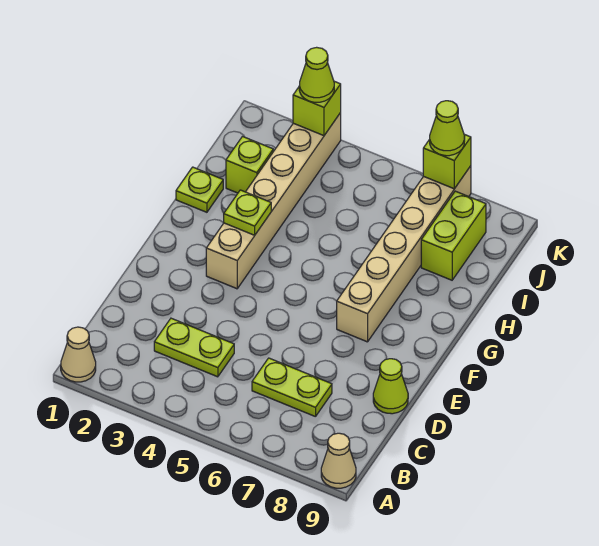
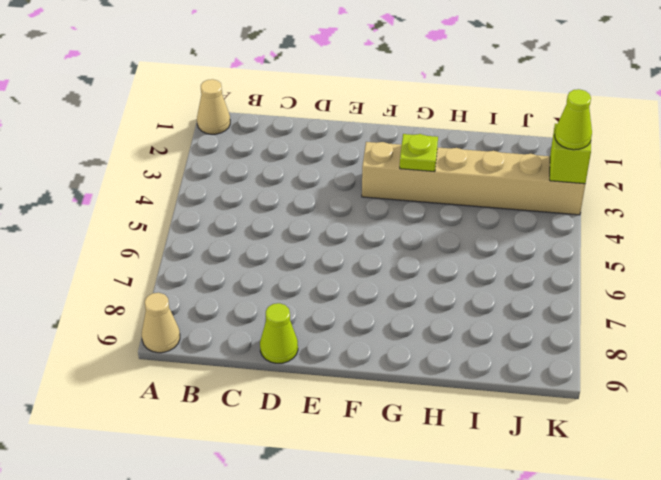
none -> lime plate C3:C4 level 1
none -> lime plate C6:C7 level 1
none -> tan brick F7:K7 level 1

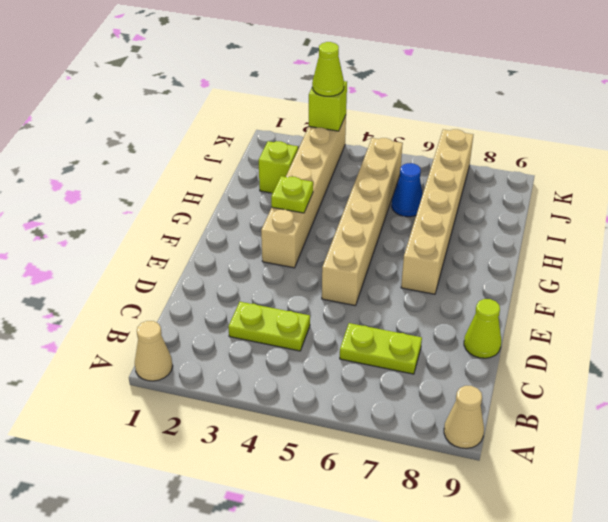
tan brick E5:J5 level 1 -> none
blue cone I6 level 1 -> none
none -> lime plate H1 level 1
none -> lime brick I8:J8 level 1
none -> lime brick K7 level 2

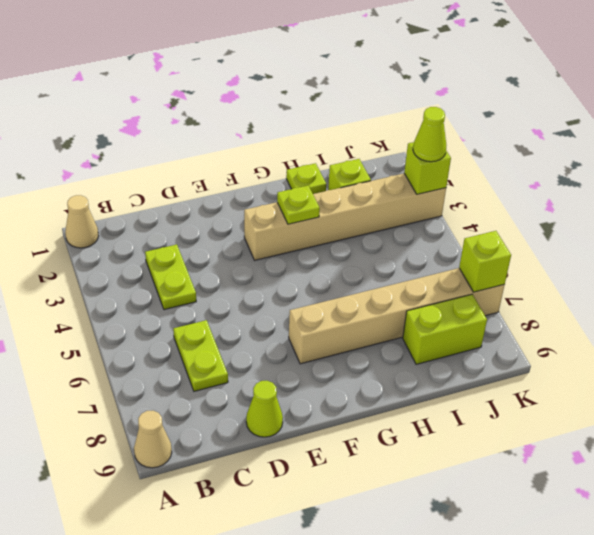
none -> lime cone K7 level 3

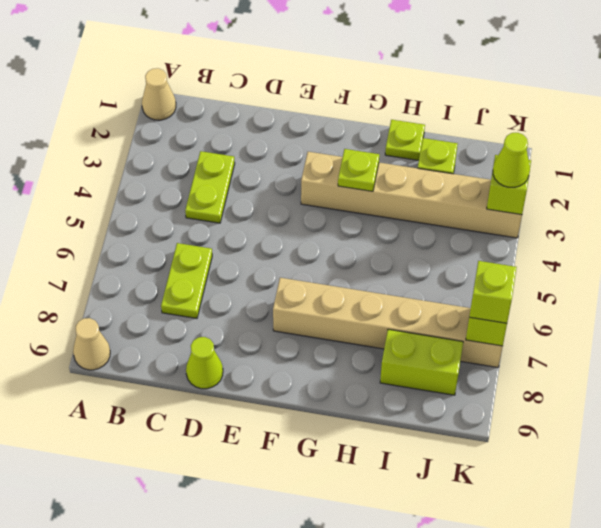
lime brick K7 level 3 -> lime cone K7 level 3

